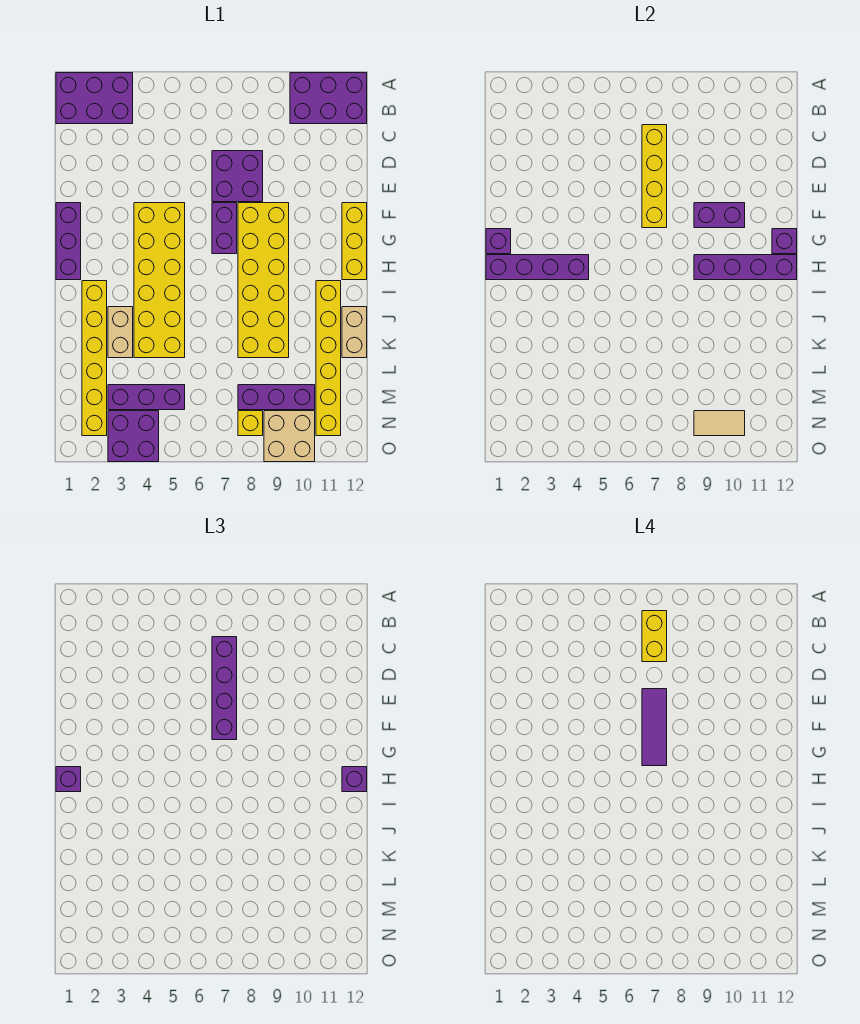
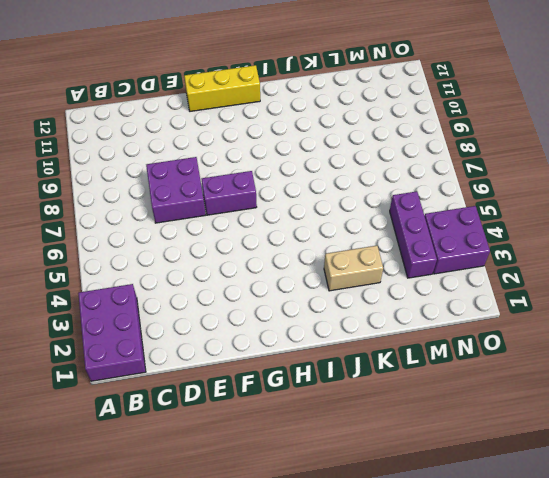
none -> purple brick A10:B12 level 1
none -> purple brick F1:H1 level 1
none -> yellow brick F4:K5 level 1

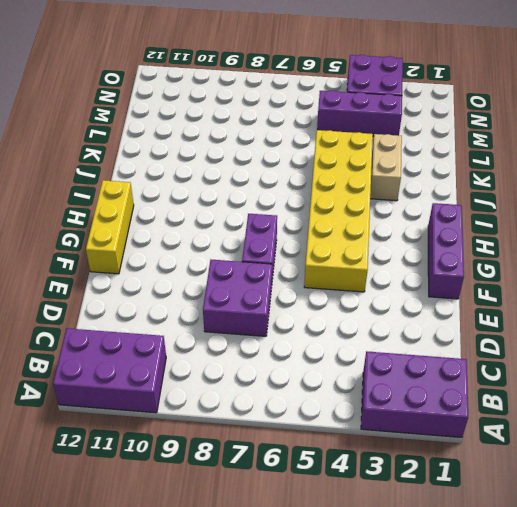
none -> yellow brick F8:K9 level 1
none -> yellow brick I2:N2 level 1
none -> yellow brick I11:N11 level 1

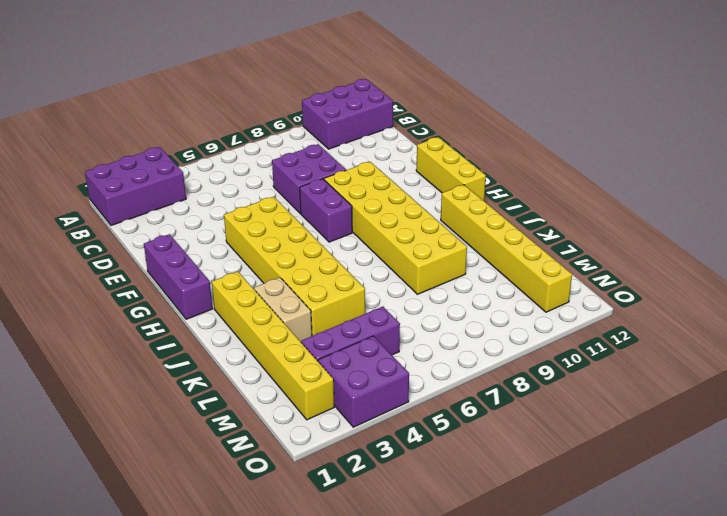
none -> tan brick J12:K12 level 1
none -> purple brick M8:M10 level 1
none -> yellow brick N8 level 1

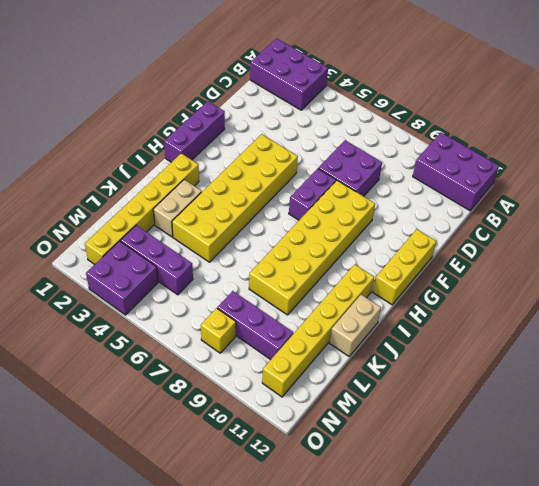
none -> tan brick N9:O10 level 1
none -> yellow brick C7:F7 level 2
none -> purple brick F9:F10 level 2

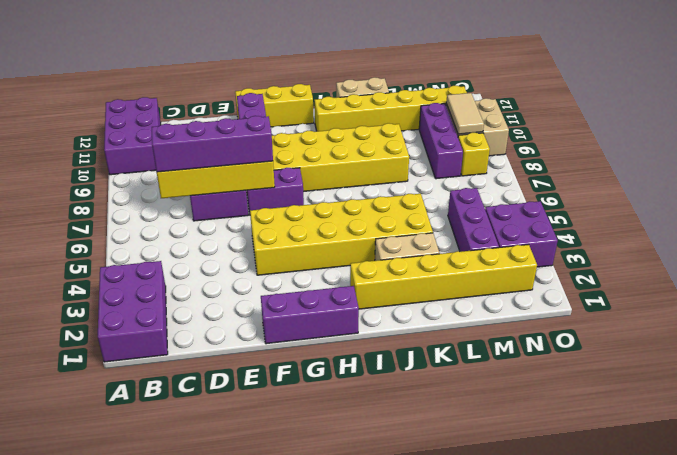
none -> purple brick G1 level 2
none -> purple brick G12 level 2
none -> purple brick H1:H4 level 2

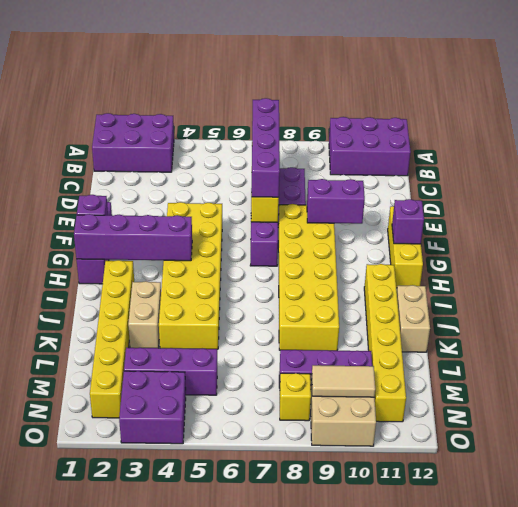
none -> purple brick H9:H12 level 2
none -> purple brick H1 level 3
none -> purple brick H12 level 3

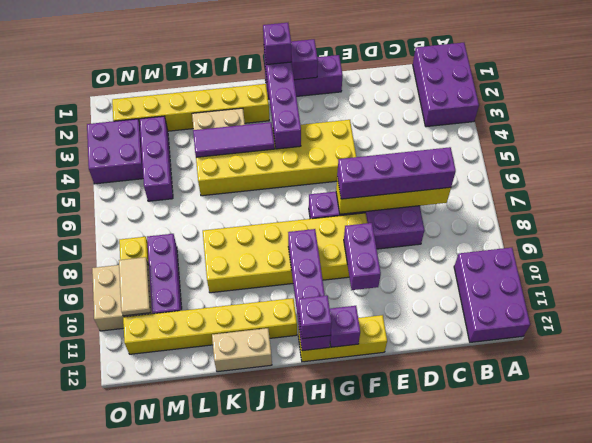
purple tile I4:K4 level 2 -> purple tile E7:G7 level 4
none -> yellow brick B7:C7 level 4

